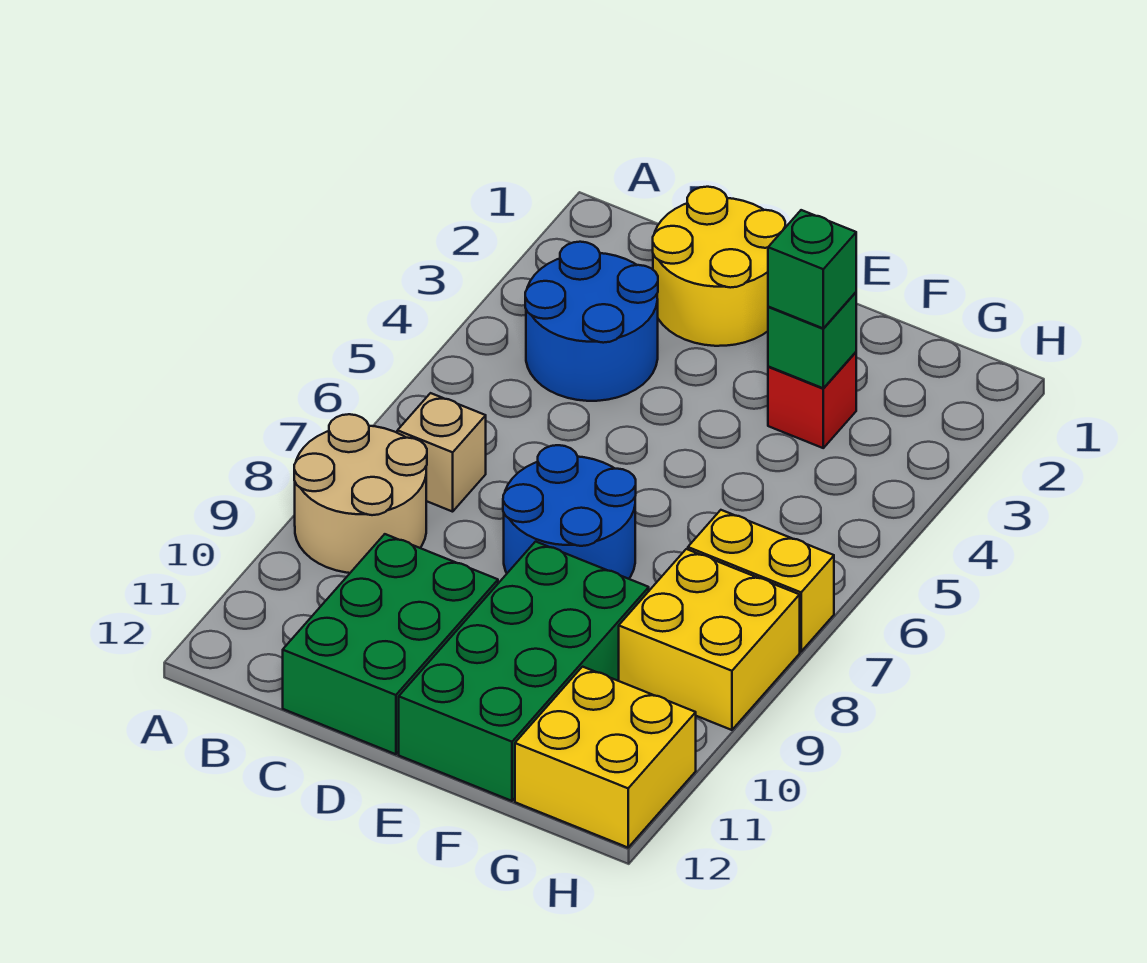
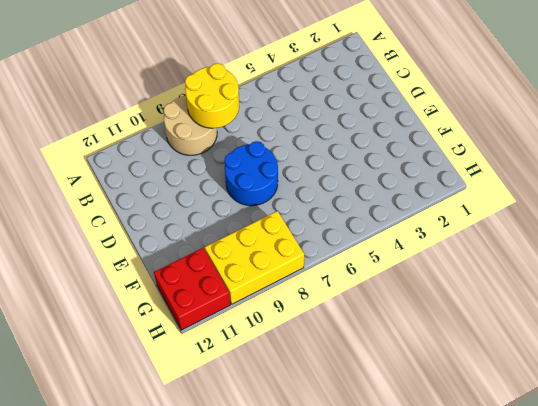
yellow round brick A7:B8 level 2 -> yellow round brick C1:D2 level 1
yellow brick G8:H10 level 1 -> yellow brick G8:H9 level 1
red brick G11:H12 level 1 -> yellow brick G11:H12 level 1
none -> blue round brick B3:C4 level 1
none -> tan brick B7 level 1
none -> green brick C10:D12 level 1

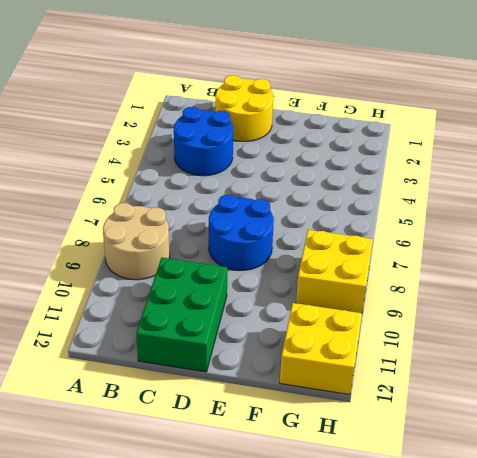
none -> tan brick B7 level 1
none -> green brick E9:F12 level 1
none -> red brick F3 level 1

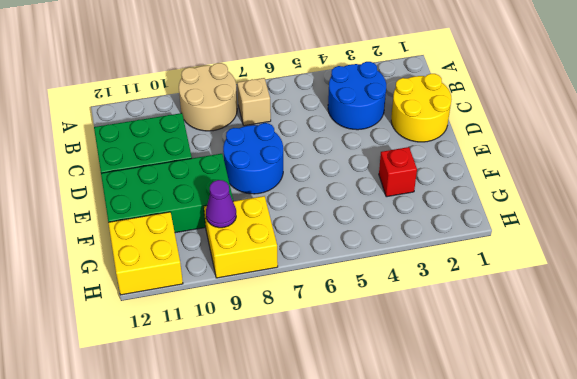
purple cone G9 level 2 -> none
none -> yellow brick G7:H7 level 1
none -> green brick F3 level 2
none -> green brick F3 level 3

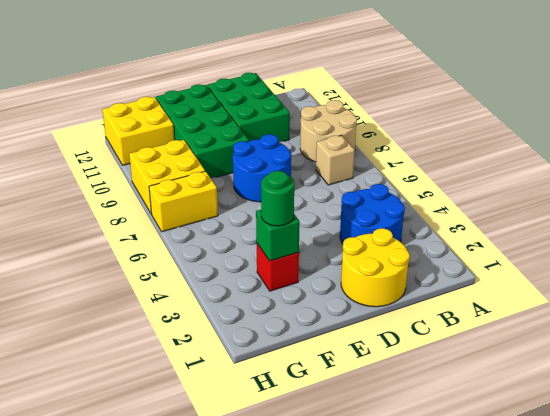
green round brick F3 level 3 -> green brick F3 level 3

